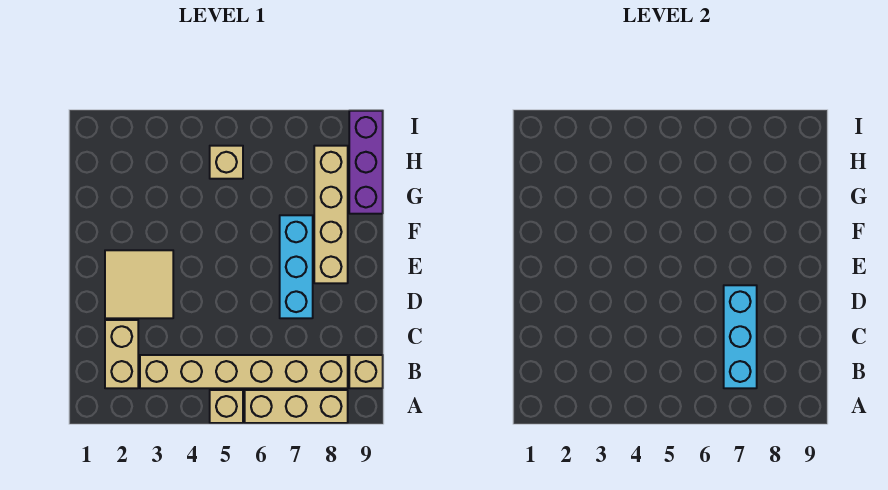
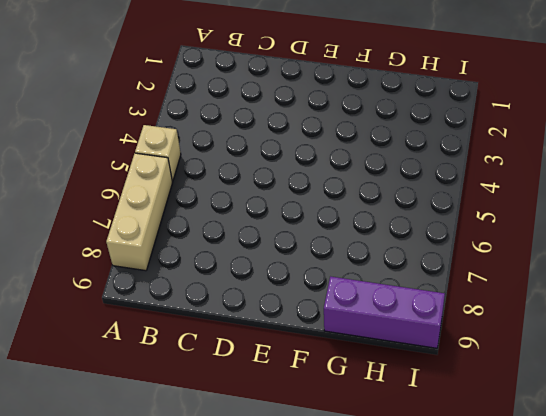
none -> tan brick B2:C2 level 1
none -> tan brick B3:B8 level 1

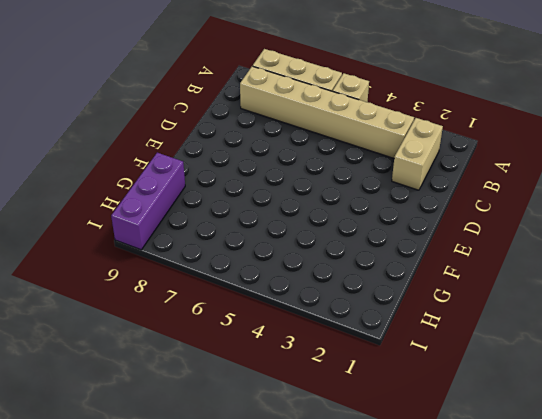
none -> tan brick B9 level 1
none -> tan tile D2:E3 level 1

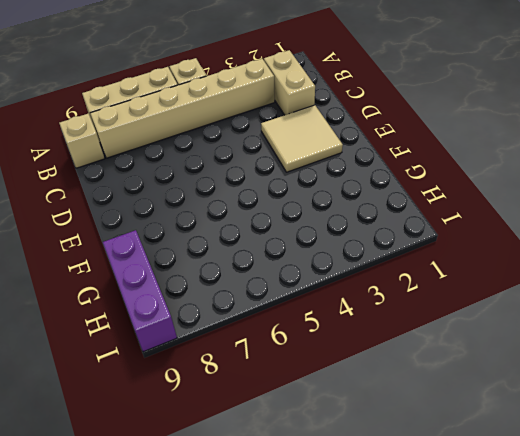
none -> cyan brick D7:F7 level 1
none -> tan brick E8:H8 level 1

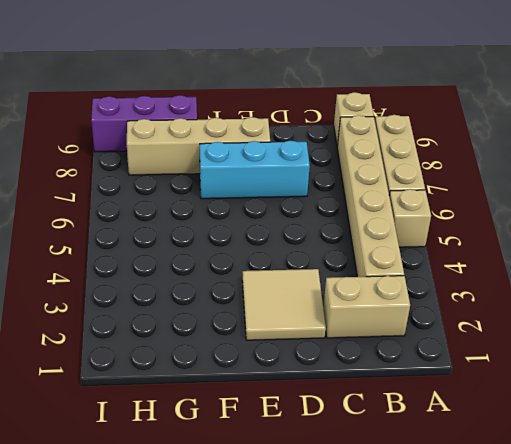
none -> tan brick H5 level 1
none -> cyan brick B7:D7 level 2

